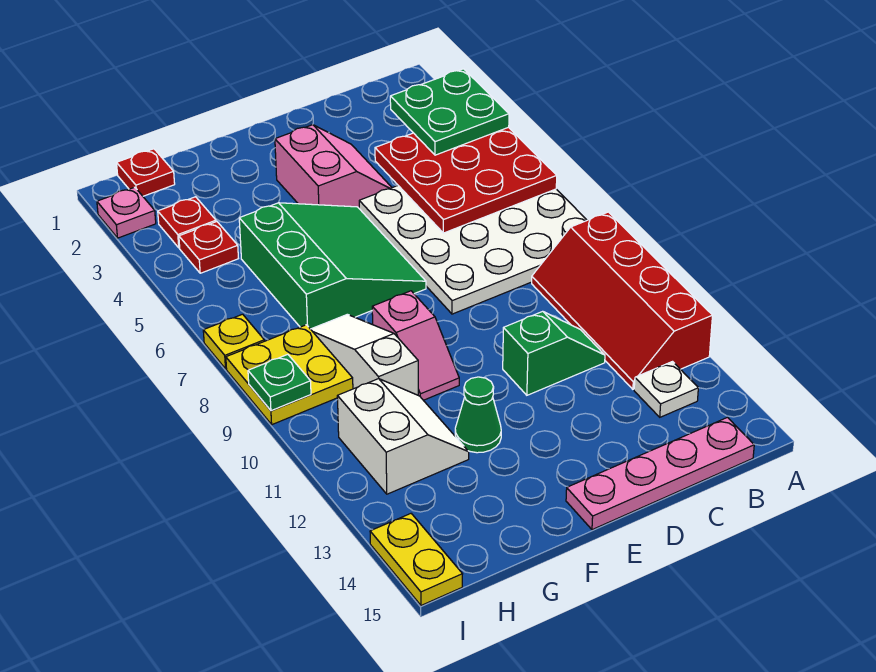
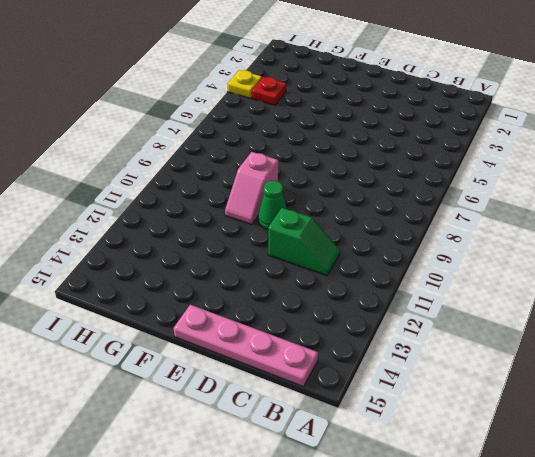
green cone E10 level 1 -> green cone F12 level 1
yellow plate I4 level 1 -> yellow plate I7 level 1
none -> white plate A5:D8 level 1
none -> red slope A9:B12 level 1 top A
none -> white plate B13 level 1

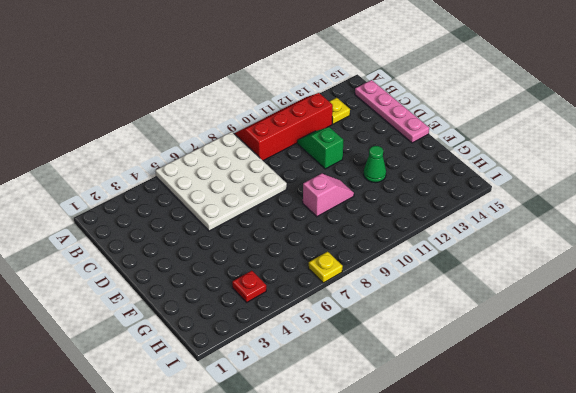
red slope A9:B12 level 1 top B -> red slope A9:B12 level 1 top A
yellow plate B13 level 1 -> white plate B13 level 1
none -> pink slope D3:E4 level 1 top E
none -> green slope E5:G7 level 1 top G
none -> white slope G8:G10 level 1 top 10

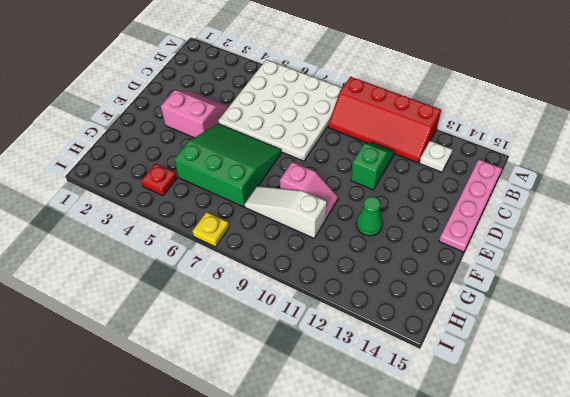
none -> white slope G11:H12 level 1 top H
none -> red plate H1 level 1
none -> red plate H3 level 1

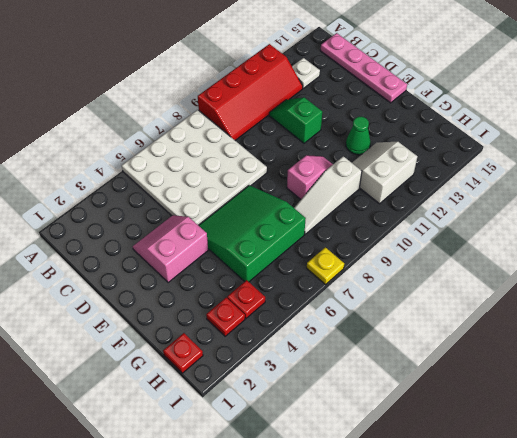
none -> yellow plate H8:I9 level 1
none -> pink plate I2 level 1
none -> yellow plate I14:I15 level 1

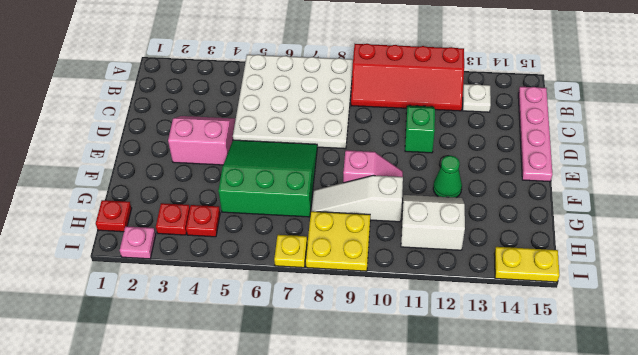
none -> red plate A4:C6 level 2
none -> green plate I9 level 2
none -> green plate A3:B4 level 3

